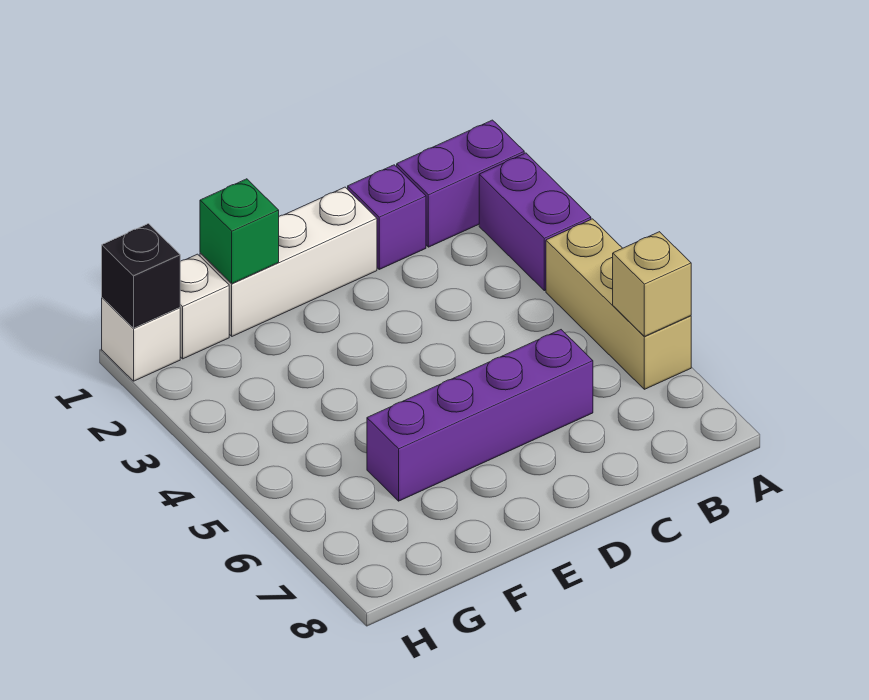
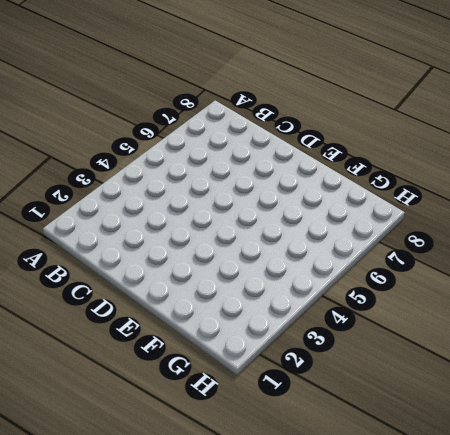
none -> purple brick A1:B1 level 1
none -> purple brick A2:A3 level 1

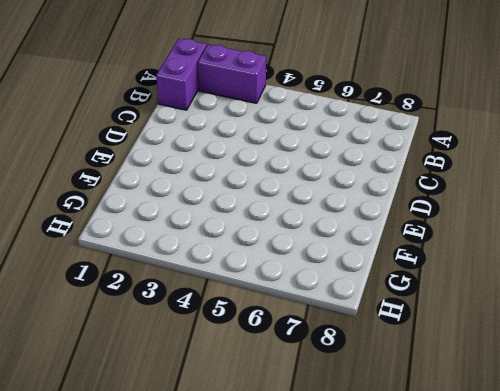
none -> tan brick A4:A6 level 1
none -> purple brick C1 level 1

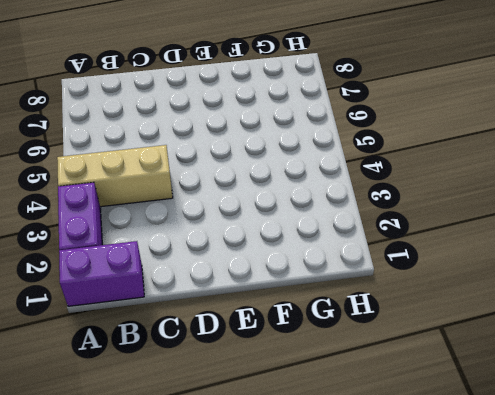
tan brick A4:C4 level 1 -> tan brick A4:A6 level 1
none -> purple brick C1 level 1
none -> purple brick C6:F6 level 1

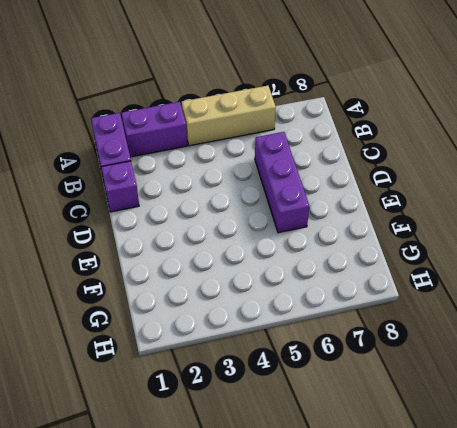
purple brick C6:E6 level 1 -> purple brick C6:F6 level 1
none -> white brick D1:F1 level 1
none -> white brick G1 level 1

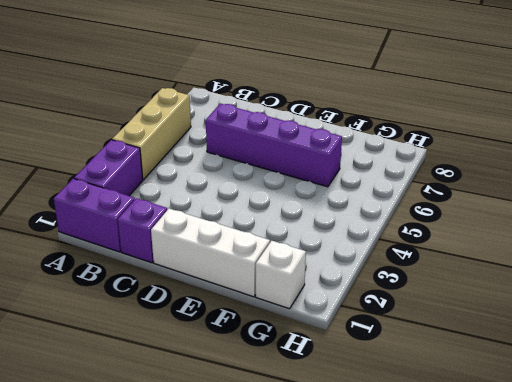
none -> white brick H1 level 1
none -> tan brick A6 level 2

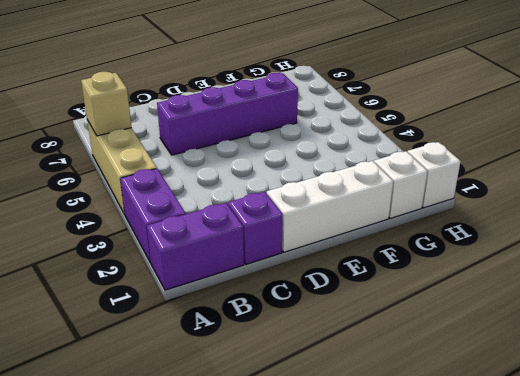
none -> green brick F1 level 2
none -> black brick H1 level 2

